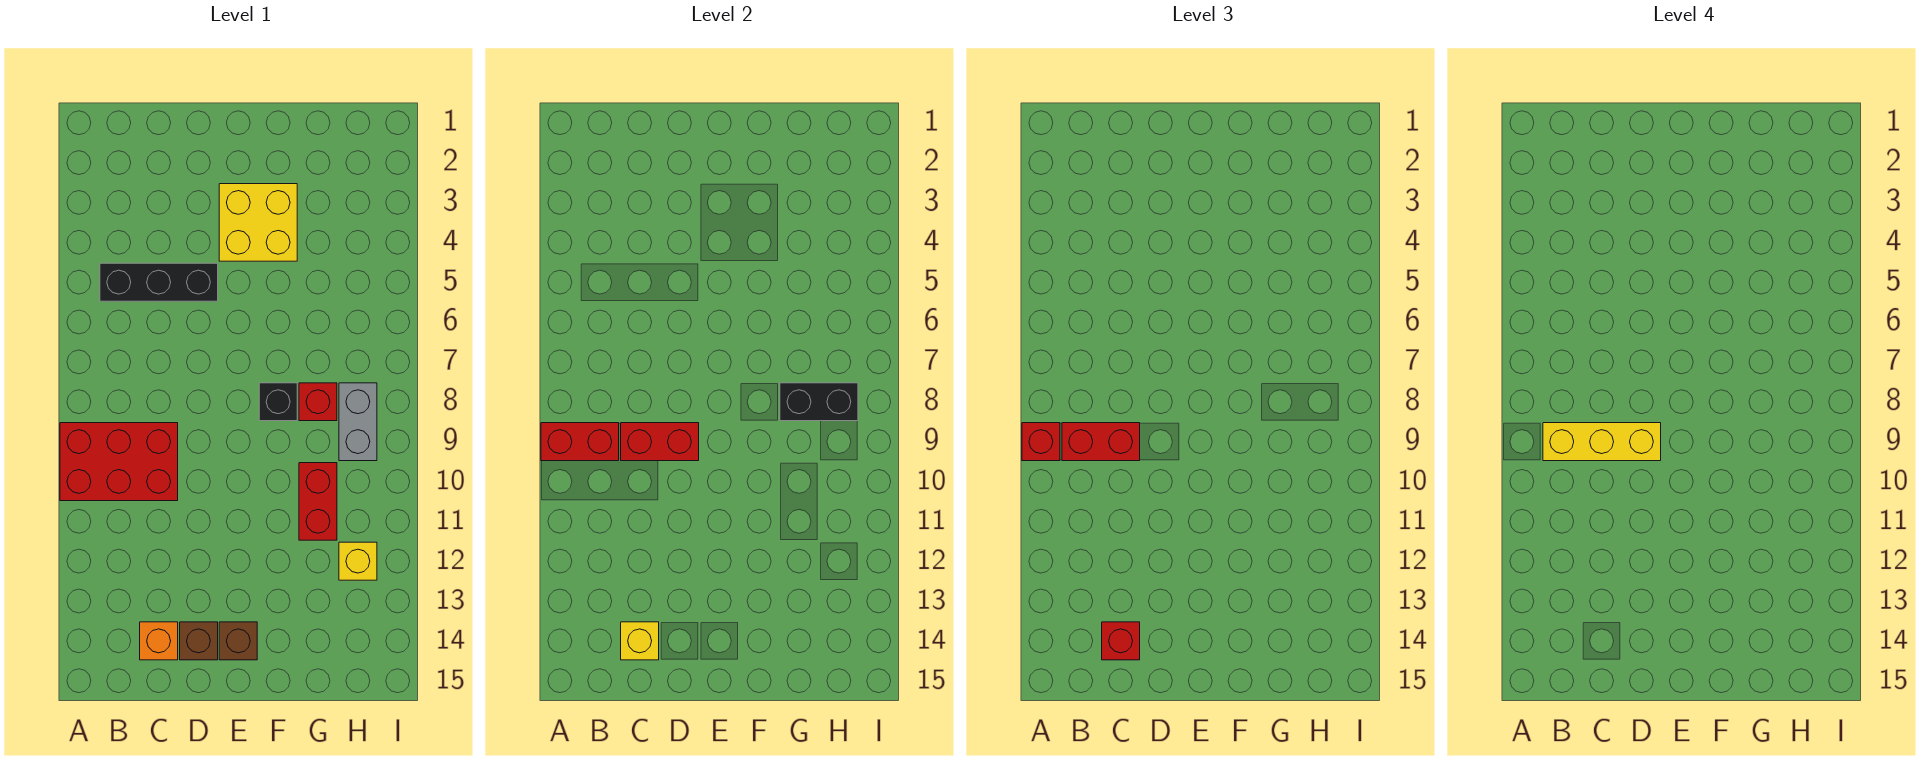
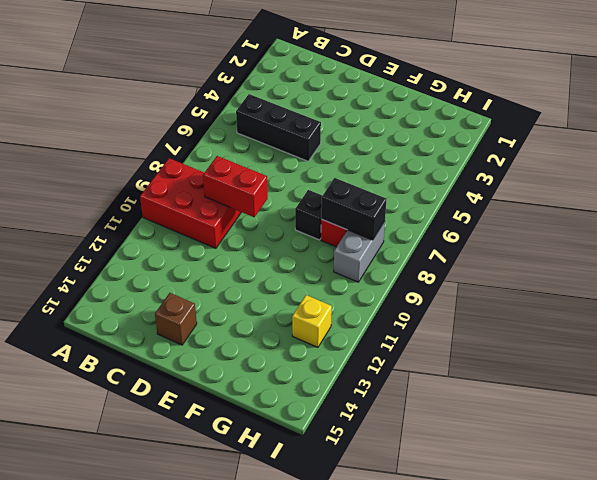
none -> orange brick C14 level 1
none -> yellow brick E3:F4 level 1
none -> brown brick E14 level 1

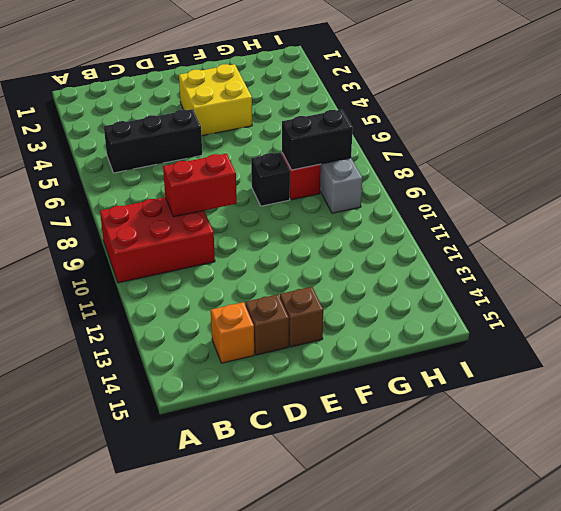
none -> red brick G10:G11 level 1
none -> yellow brick H12 level 1
none -> red brick A9:B9 level 2

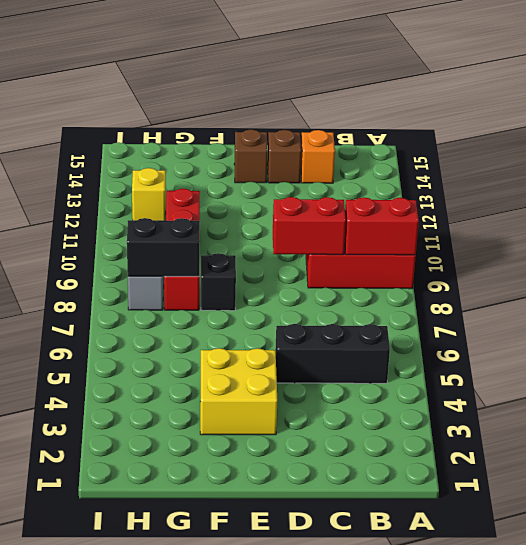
none -> yellow brick C14 level 2
none -> red brick A9 level 3
none -> red brick B9:C9 level 3

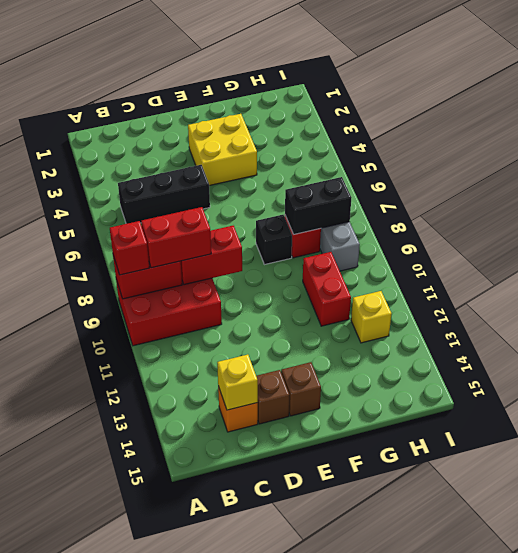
none -> red brick C14 level 3
none -> yellow brick B9:D9 level 4

